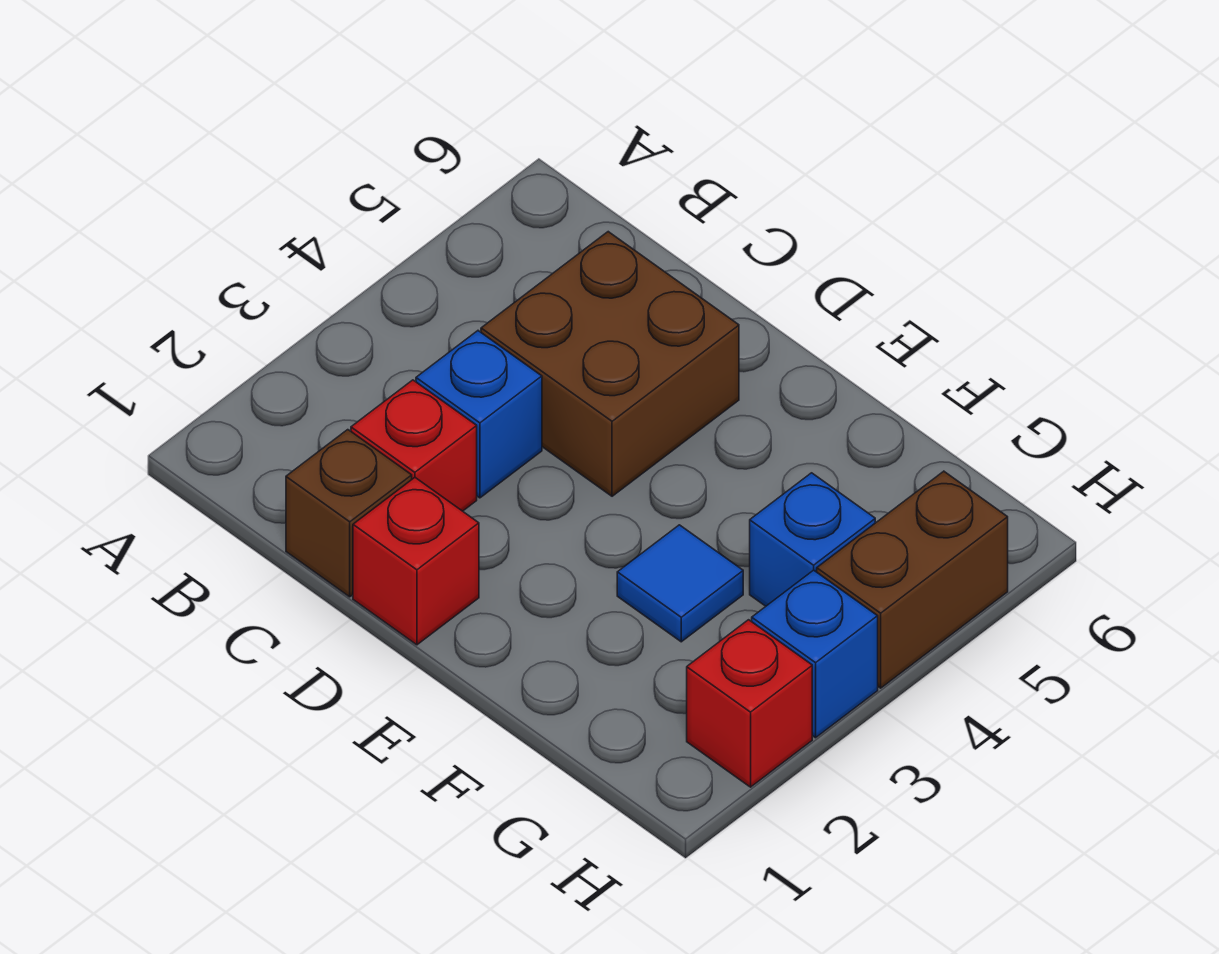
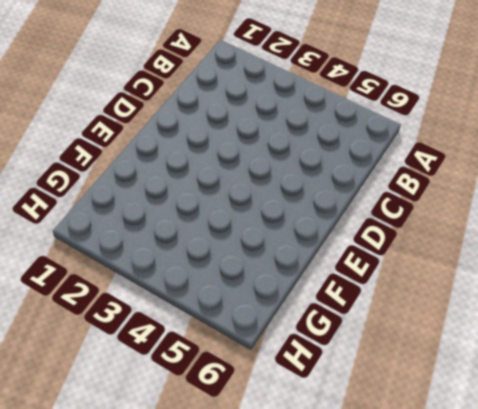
none -> brown brick C1 level 1
none -> red brick C2 level 1

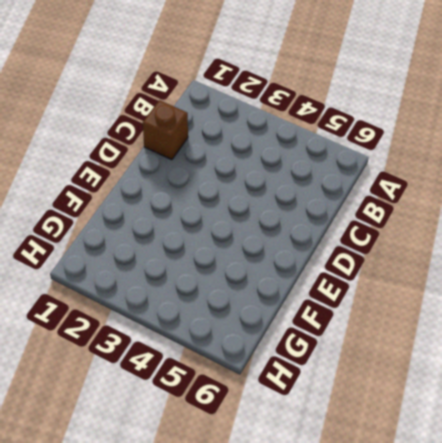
none -> red brick C2 level 1
none -> blue brick C3 level 1

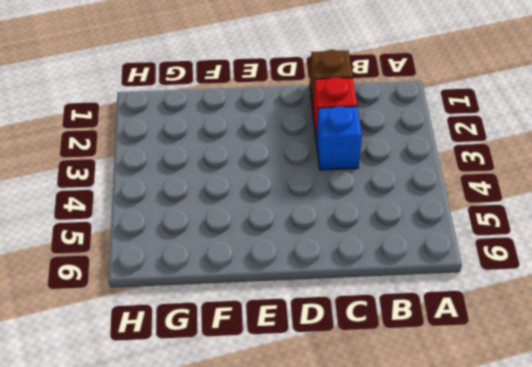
none -> brown brick C4:D5 level 1
none -> red brick D1 level 1

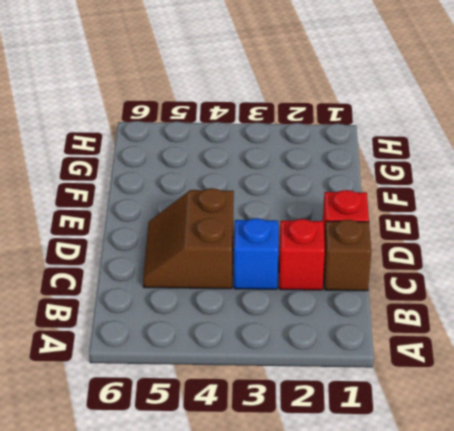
brown slope C4:D5 level 1 top 4 -> brown brick C4:D5 level 1
none -> blue tile F3 level 1
none -> blue brick G4 level 1

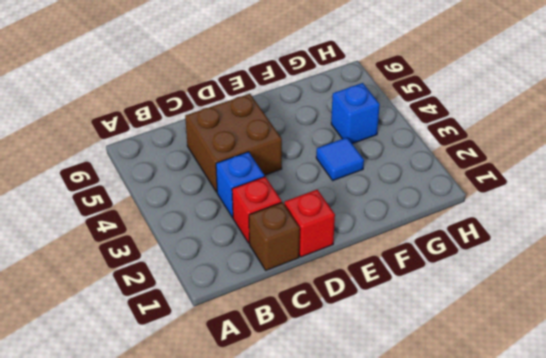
none -> red brick H2 level 1
none -> blue brick H3 level 1

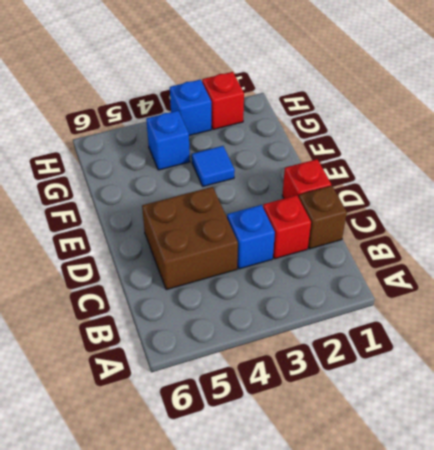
none -> brown brick H4:H5 level 1

